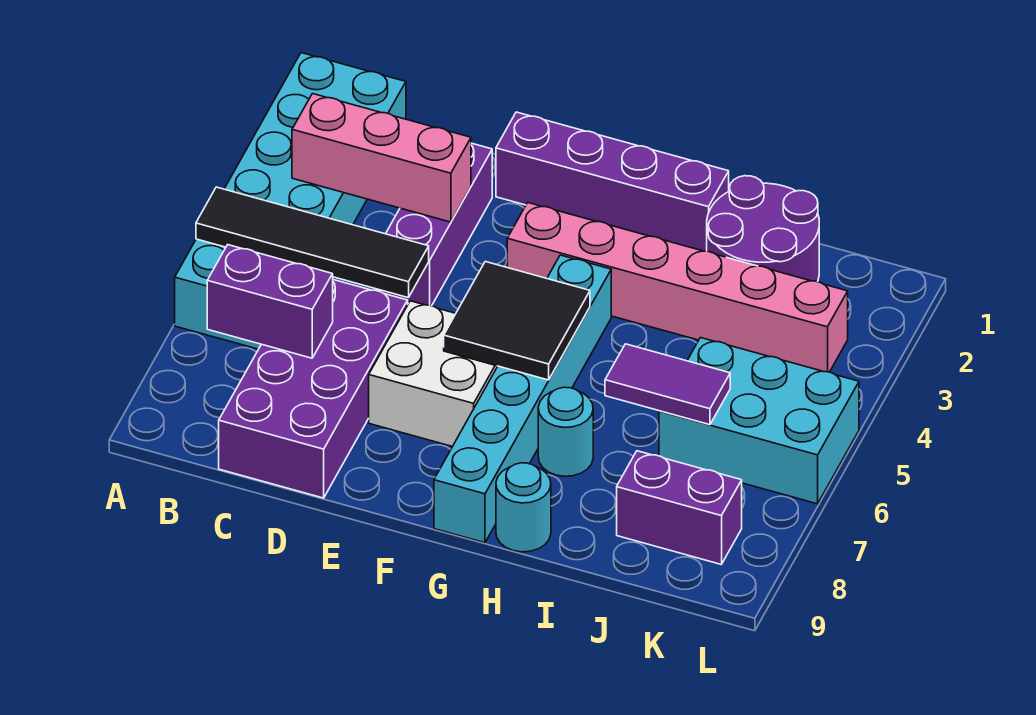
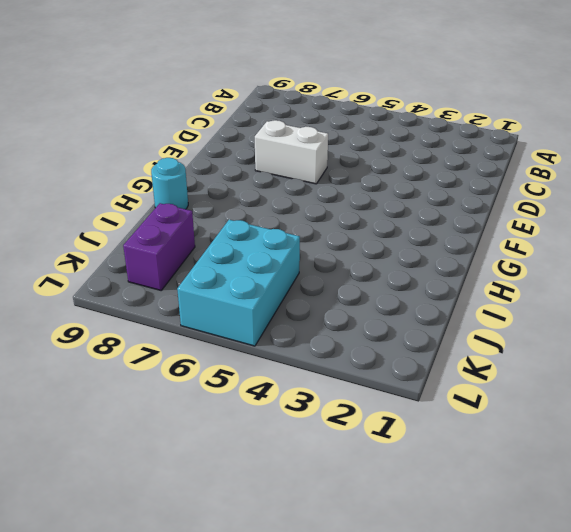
white brick E6:E7 level 1 -> white brick E6:F7 level 1
none -> cyan brick A1:B6 level 1
none -> purple brick C6:D9 level 1
none -> purple brick D2:D4 level 1

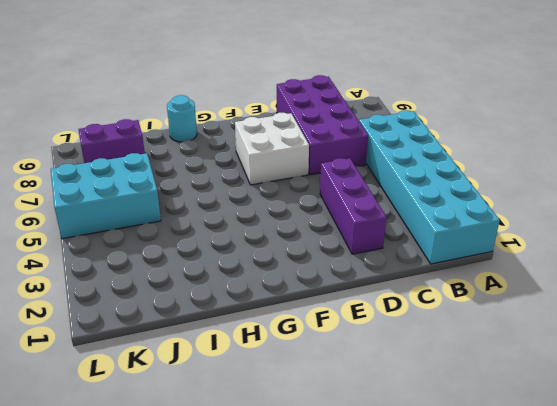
none -> purple brick E1:H1 level 1
none -> pink brick F3:K3 level 1
none -> cyan brick G4:G9 level 1

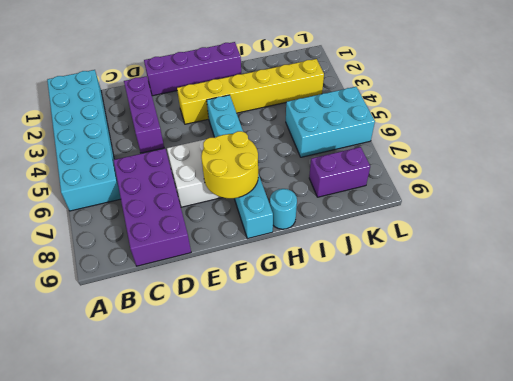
yellow brick F3:K3 level 1 -> pink brick F3:K3 level 1
yellow round brick F7:G8 level 2 -> none
none -> cyan round brick H7 level 1
none -> purple round brick I1:J2 level 1
none -> black tile A5:D5 level 2

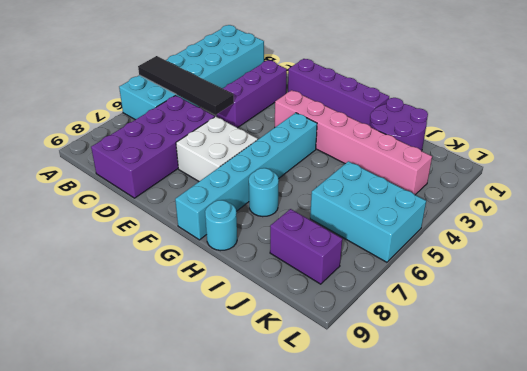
none -> pink brick B3:D3 level 2
none -> purple brick B7:C7 level 2
none -> black tile F5:G6 level 2

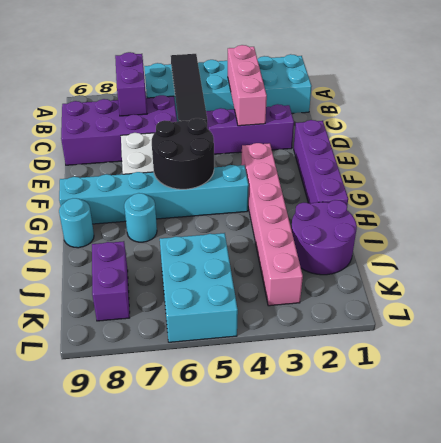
black round brick F5:G6 level 2 -> black tile F5:G6 level 2
none -> purple tile I6:J6 level 2

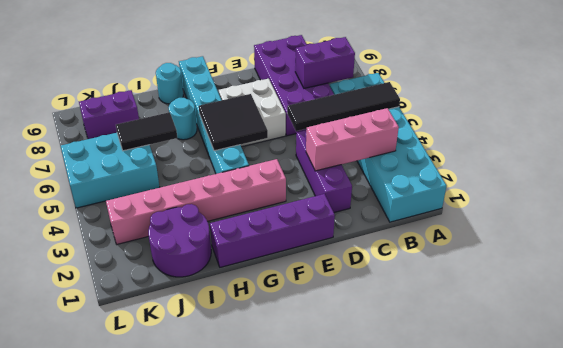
black tile I6:J6 level 2 -> purple tile I6:J6 level 2

